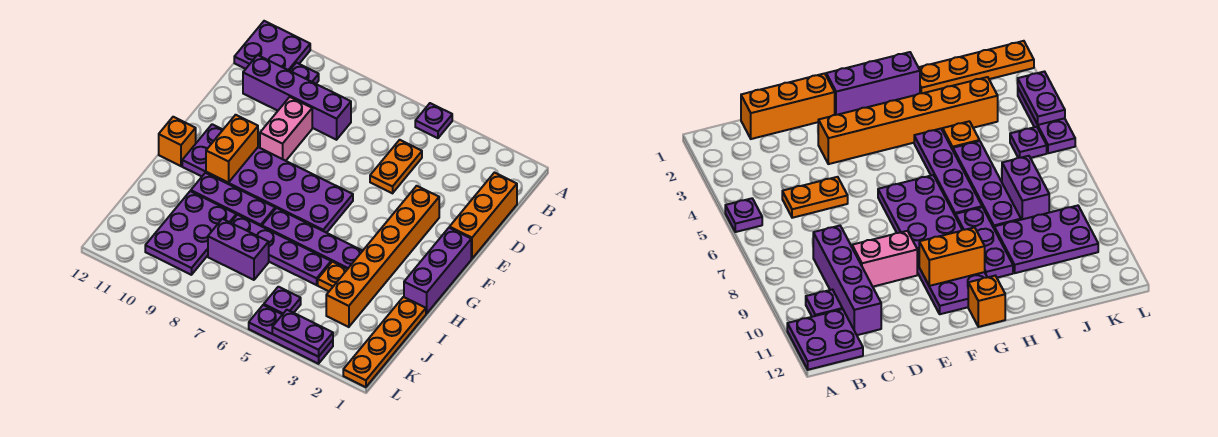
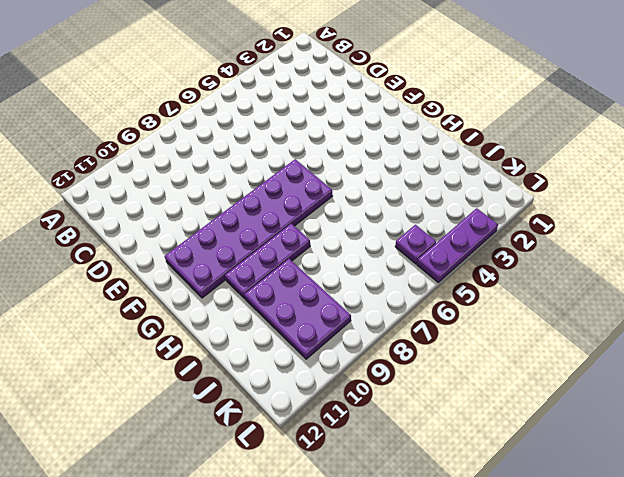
none -> purple plate A5 level 1
none -> purple plate A11:B12 level 1
none -> purple plate B10 level 1

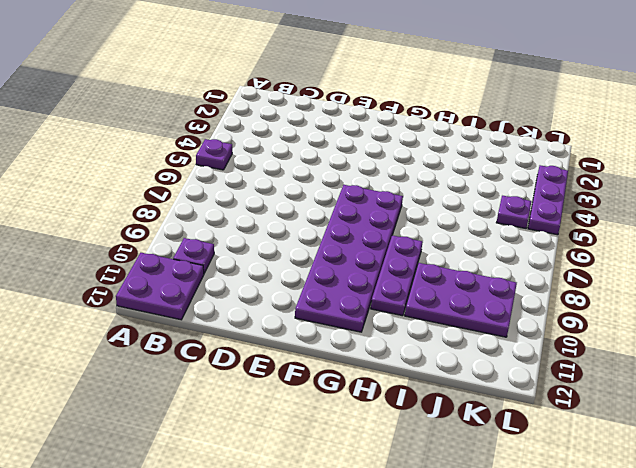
none -> orange brick C1:E1 level 1
none -> orange plate C5:D5 level 1
none -> purple brick C8:C11 level 1

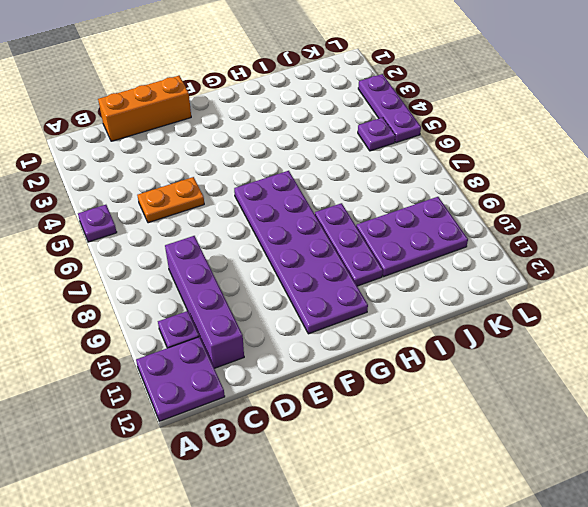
none -> pink brick D9:E9 level 1
none -> orange brick E3:J3 level 1
none -> purple brick F1:H1 level 1

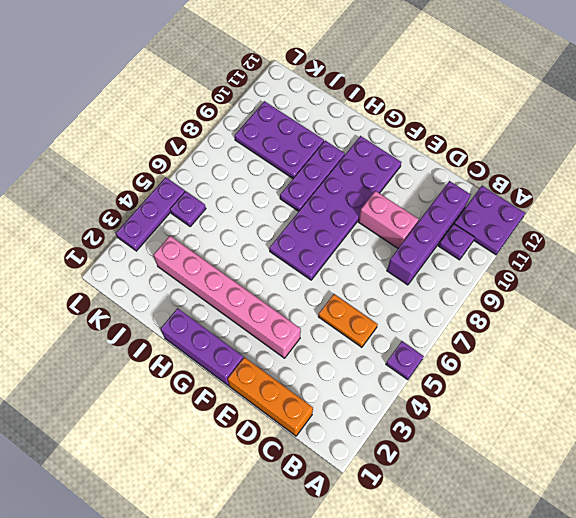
pink brick E3:J3 level 1 -> orange brick E3:J3 level 1
none -> orange brick G12 level 1
none -> purple plate H4:H7 level 1
none -> orange plate I1:L1 level 1

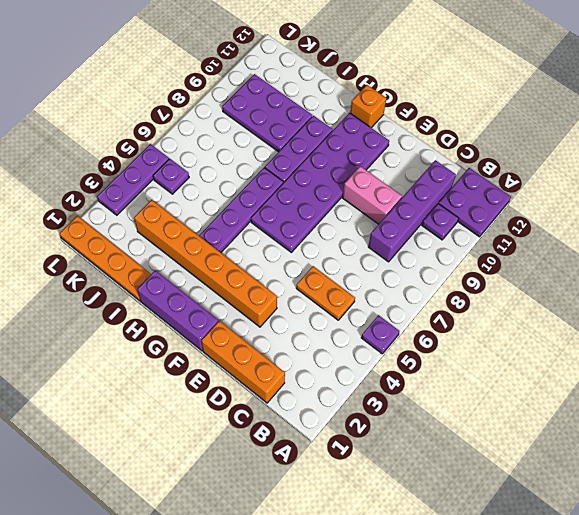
none -> orange plate I4 level 1
none -> purple plate I5:I8 level 1
none -> purple brick J7:J8 level 1

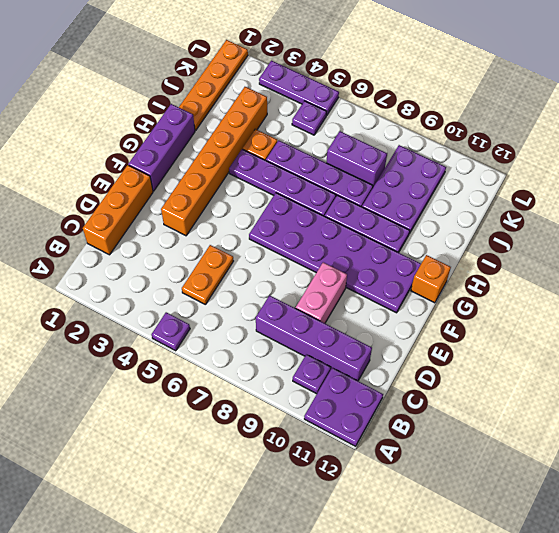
none -> orange brick F10:G10 level 2
none -> purple plate L3:L4 level 2

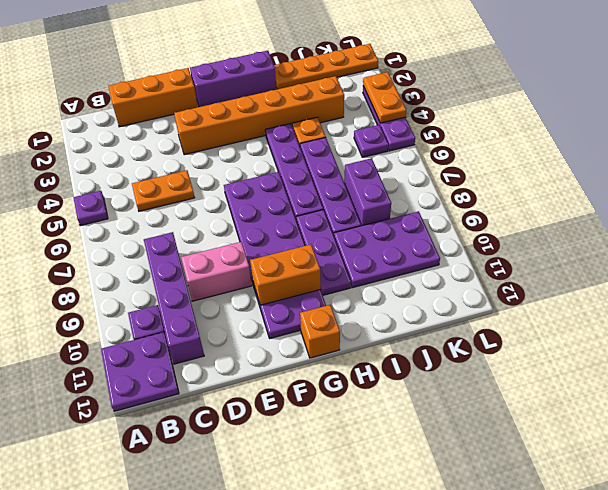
orange plate L3:L4 level 2 -> purple plate L3:L4 level 2

